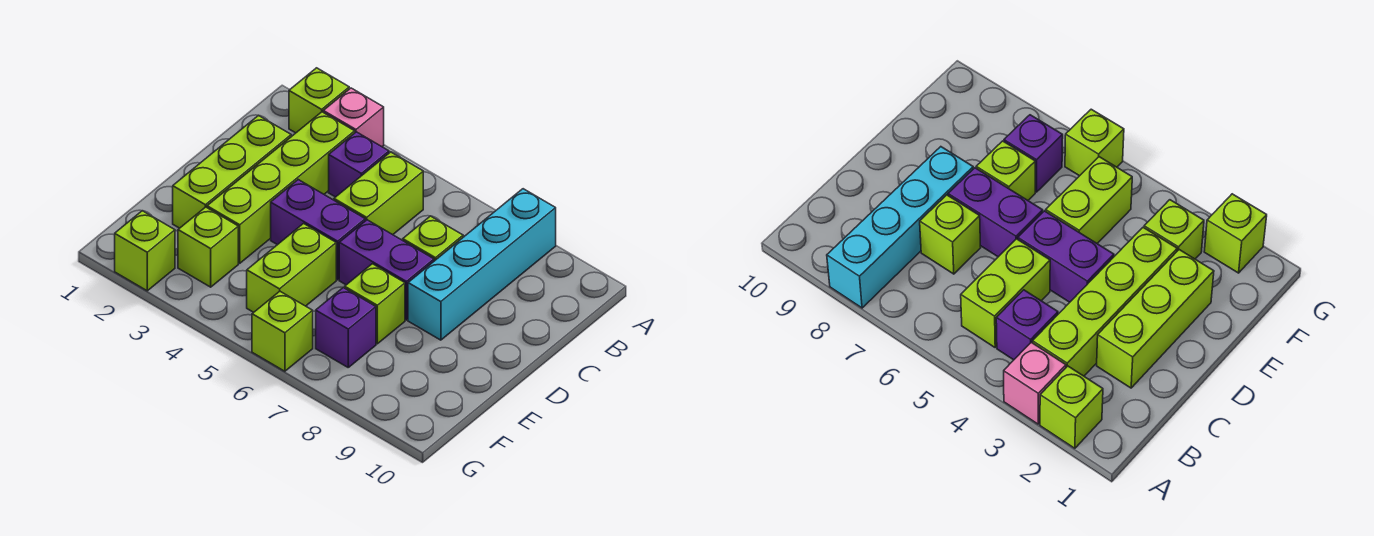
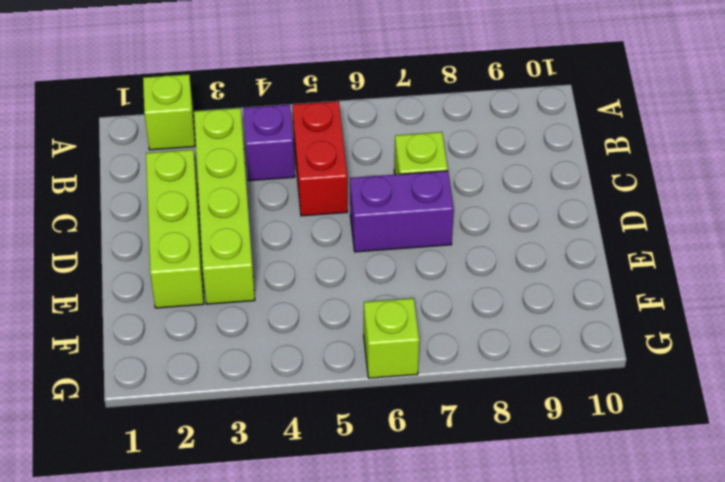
red brick B5:C5 level 1 -> lime brick B5:C5 level 1
none -> pink brick A3 level 1
none -> cyan brick A8:D8 level 1
none -> purple brick D4:D5 level 1

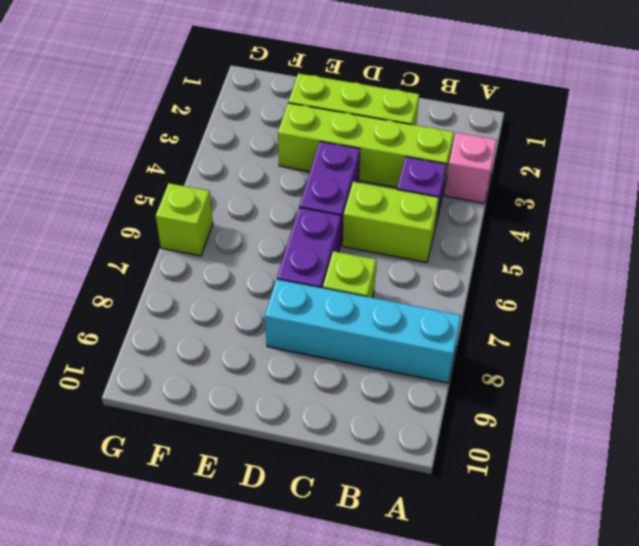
none -> lime brick A2 level 1
none -> lime brick E5:F5 level 1
none -> lime brick E7 level 1

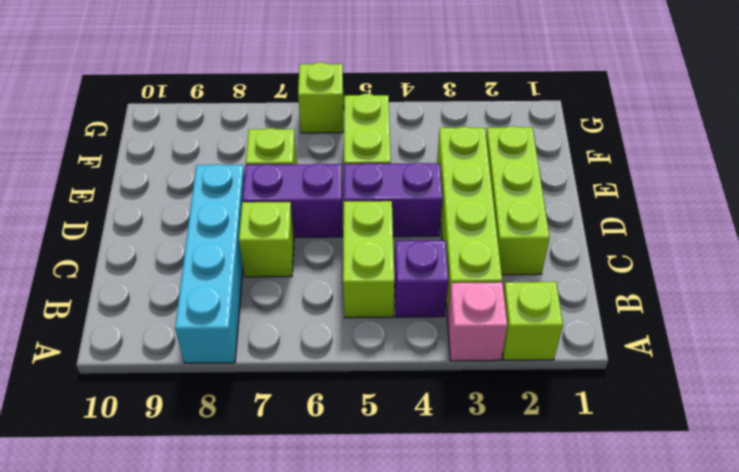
none -> lime brick F3 level 1
none -> purple brick F7 level 1
none -> lime brick G2 level 1

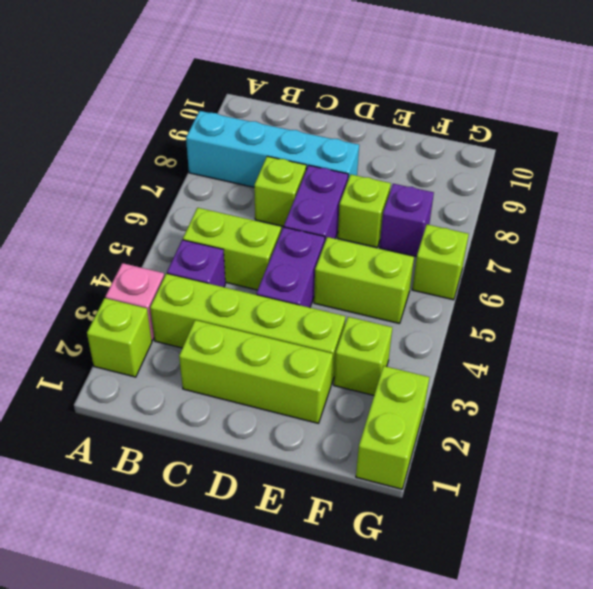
lime brick G1:G2 level 1 -> lime brick G2 level 1

